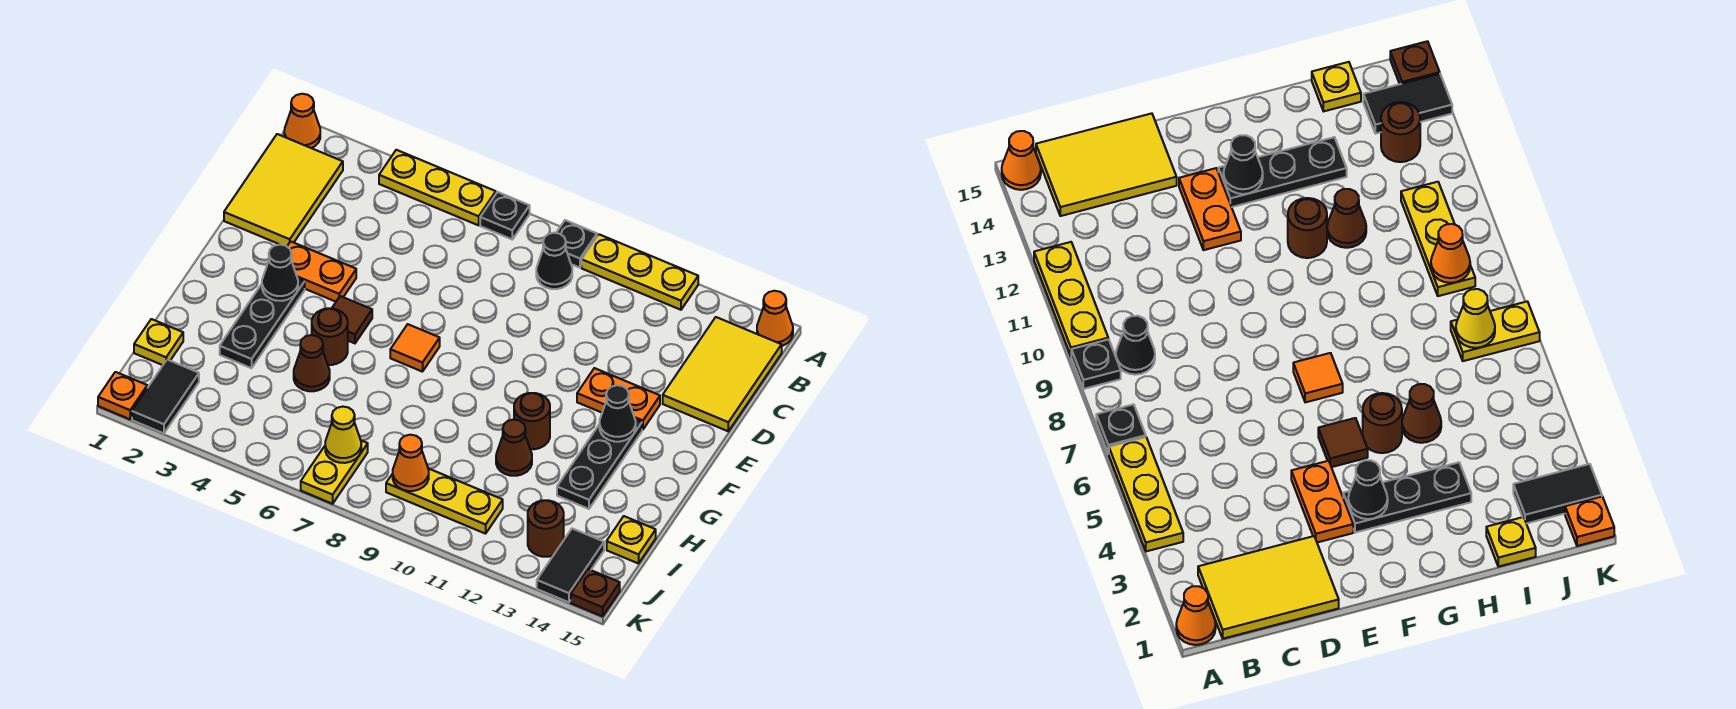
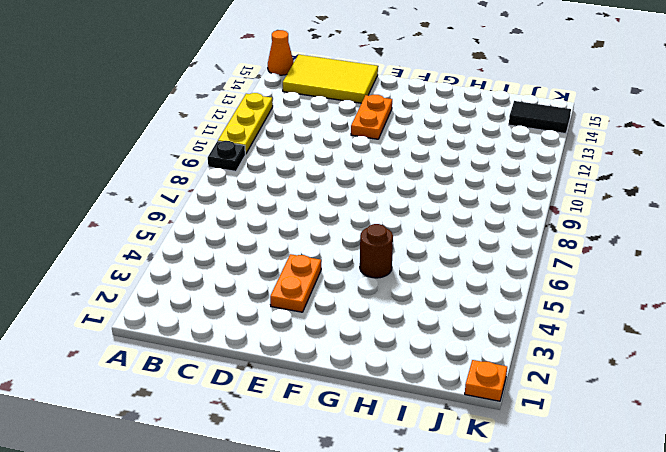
none -> orange cone A1 level 1
none -> yellow plate A4:A6 level 1
none -> black plate A7 level 1
none -> yellow tile B1:D2 level 1

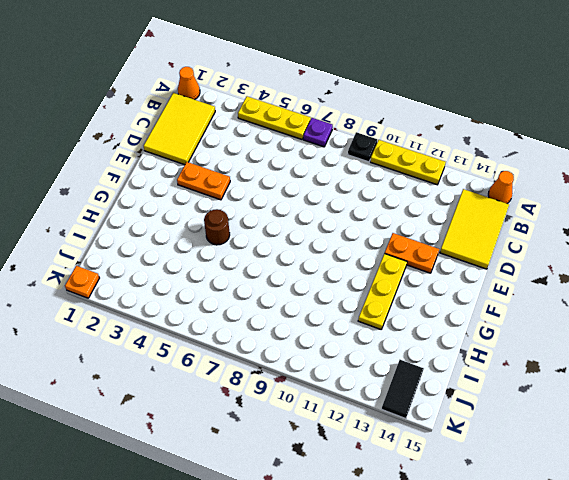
purple plate A7 level 1 -> black plate A7 level 1
yellow plate F12:H12 level 1 -> yellow plate J9:J11 level 1
none -> black cone B9 level 1
none -> black plate F3:H3 level 1
none -> brown tile F5 level 1
none -> orange tile F7 level 1

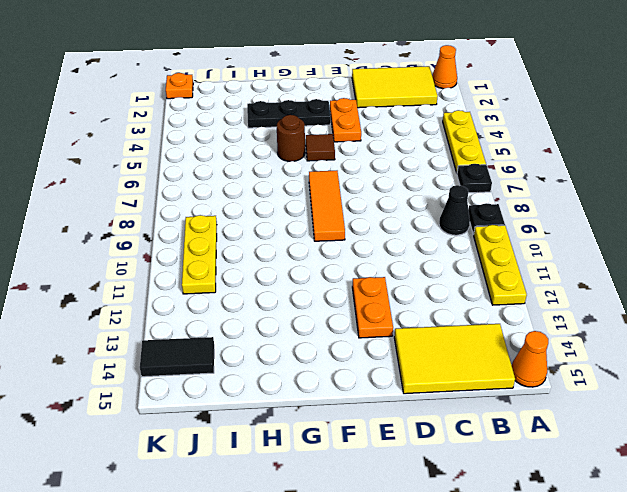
orange tile F7:F9 level 1 -> orange tile F7 level 1
none -> black plate F13:H13 level 1
none -> brown round brick G11 level 1
none -> brown cone H5 level 1
none -> brown cone H11 level 1

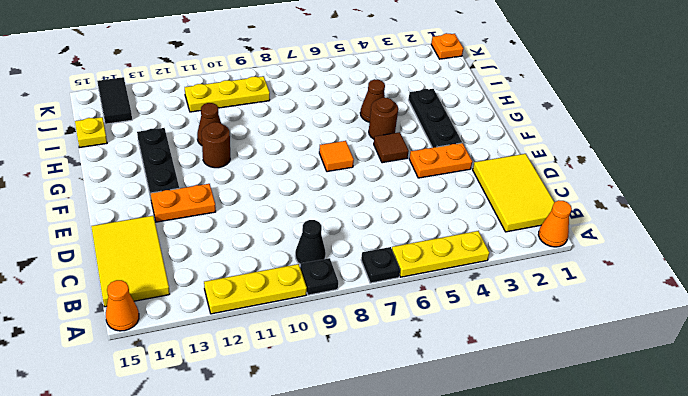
none -> yellow plate I1 level 1
none -> black tile J2:K2 level 1
none -> yellow plate J7:K7 level 1
none -> brown round brick J13 level 1

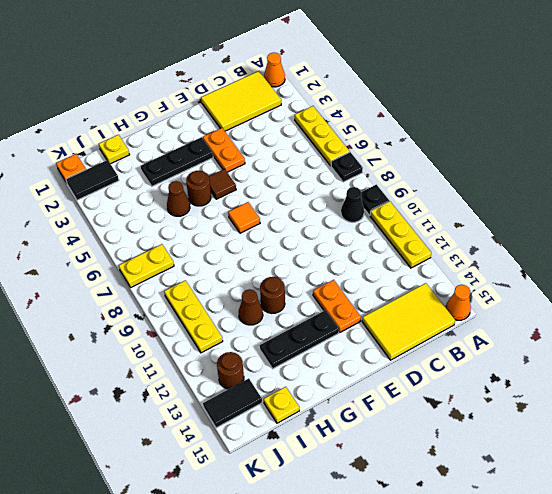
none -> brown plate K15 level 1
none -> black cone F3 level 2
none -> black cone F13 level 2
none -> yellow cone J7 level 2

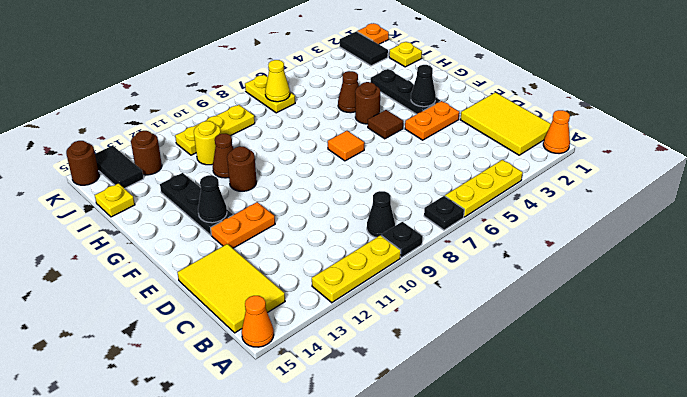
yellow round brick I11 level 1 -> none
brown round brick K15 level 1 -> brown plate K15 level 1
none -> orange cone J9 level 2

